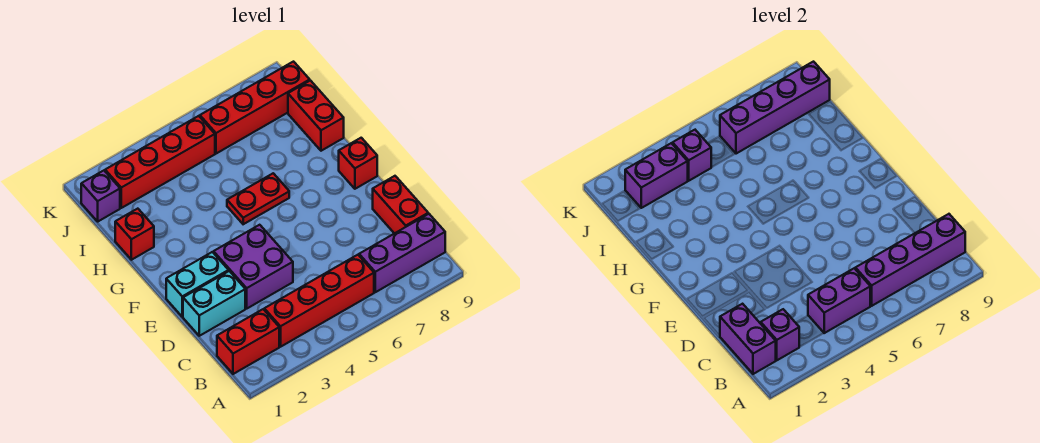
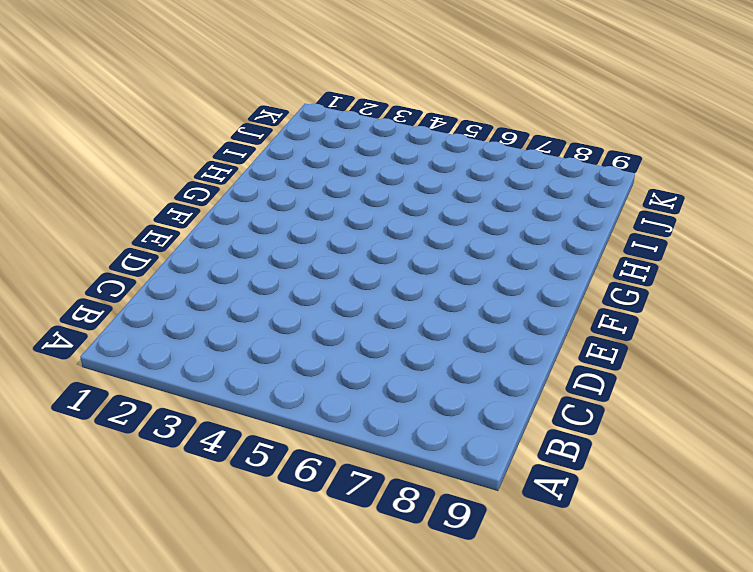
none -> red brick B1:B2 level 1
none -> red brick B3:B6 level 1
none -> purple brick B7:B9 level 1

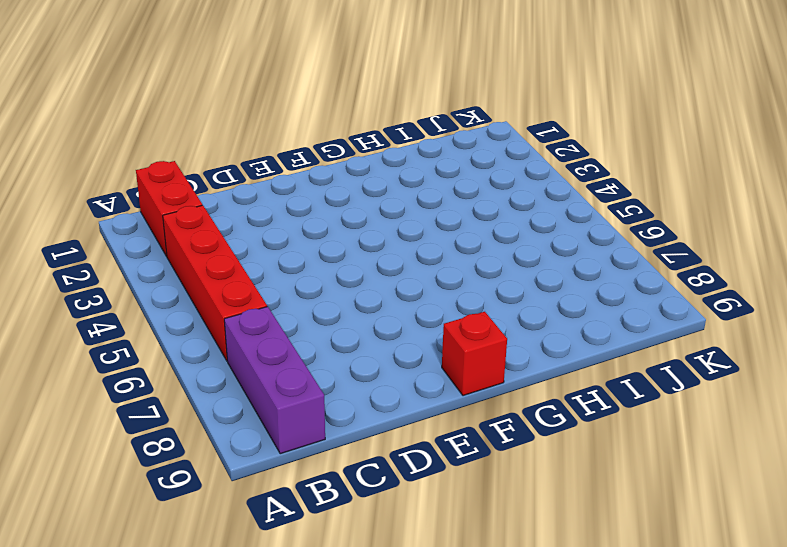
none -> red brick C9:D9 level 1
none -> cyan brick D1:D2 level 1
none -> purple brick D3:E4 level 1

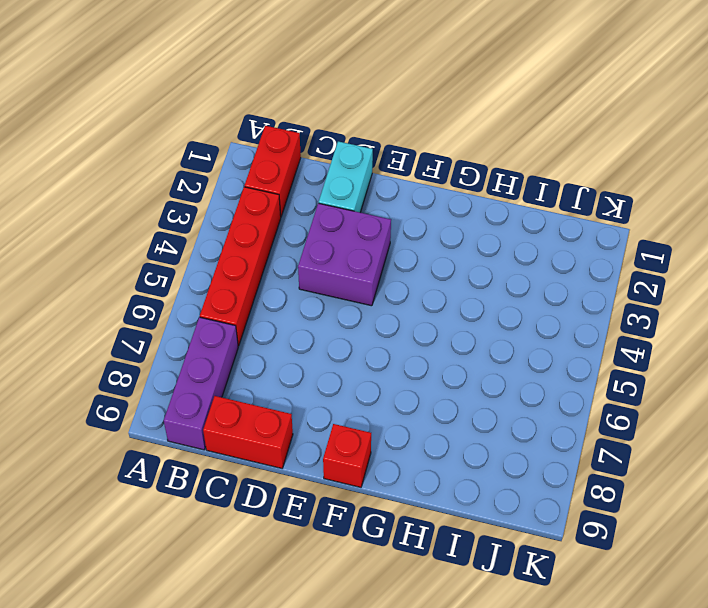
none -> cyan brick E1:E2 level 1
none -> red plate G5:G6 level 1
none -> red brick H1 level 1

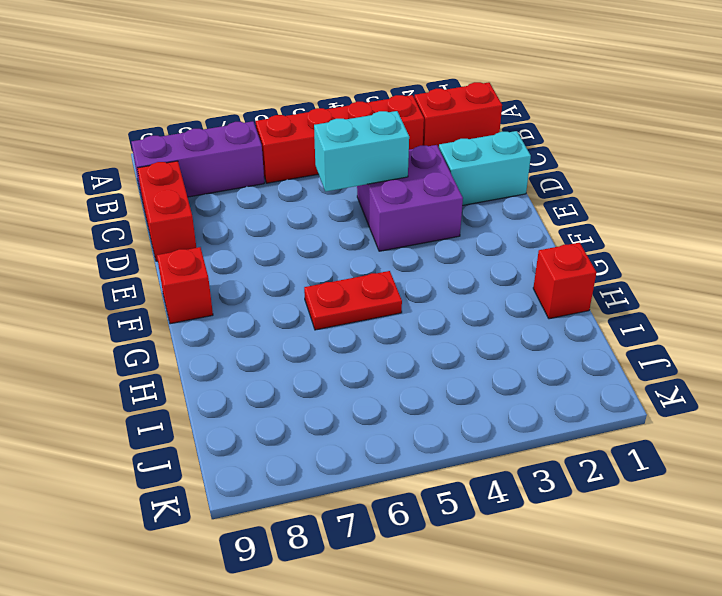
cyan brick D4:D5 level 2 -> cyan brick E1:E2 level 1
none -> red brick H9:I9 level 1
none -> purple brick J1 level 1
none -> red brick J2:J5 level 1

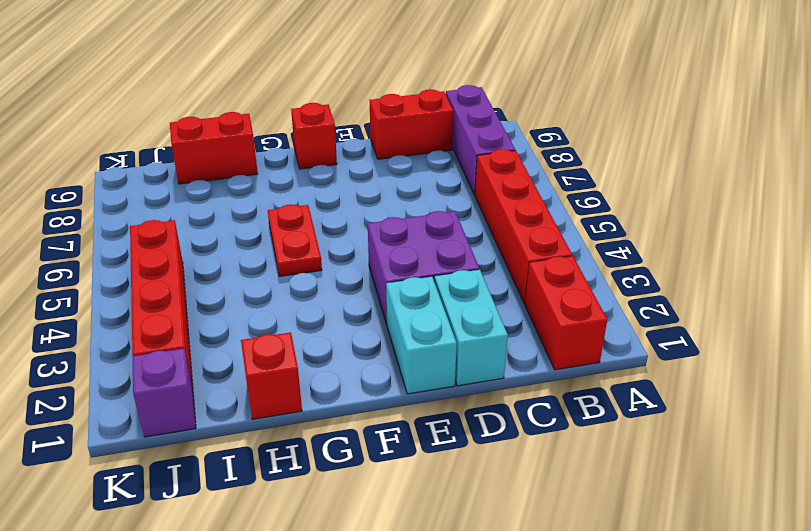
none -> red brick J6:J9 level 1
none -> purple brick B1:C1 level 2
none -> purple brick B2 level 2

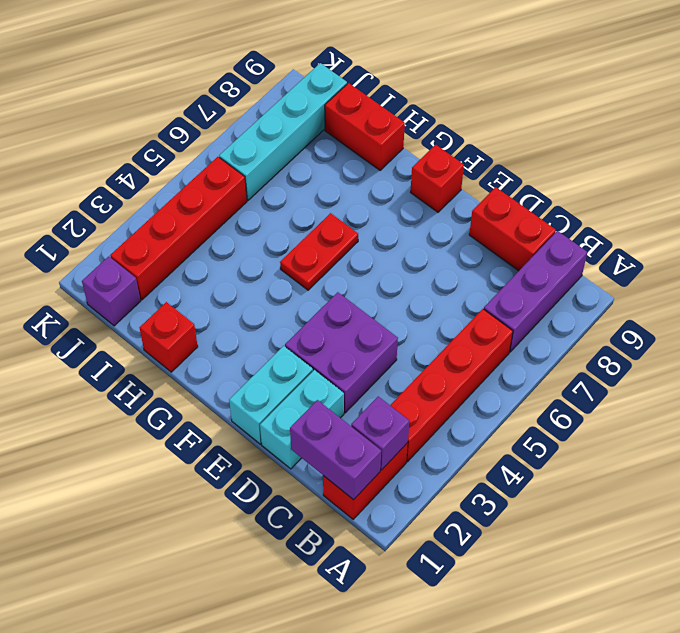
cyan brick J6:J9 level 1 -> red brick J6:J9 level 1
none -> purple brick B4:B5 level 2
none -> purple brick B6:B9 level 2
none -> purple brick J2:J3 level 2

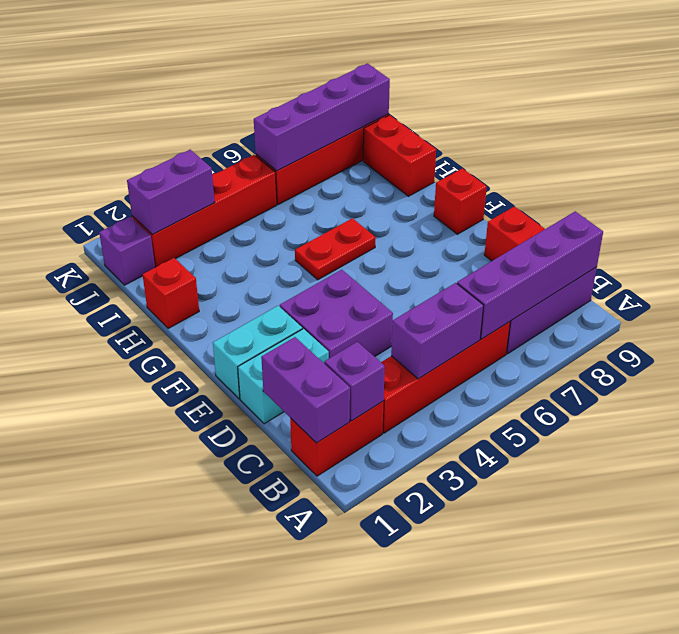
none -> purple brick J4 level 2

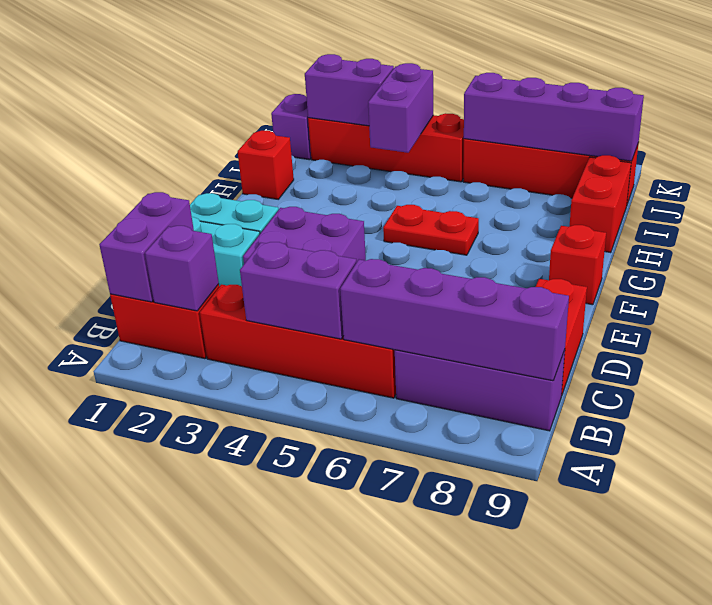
purple brick I4:J4 level 2 -> purple brick J4 level 2

